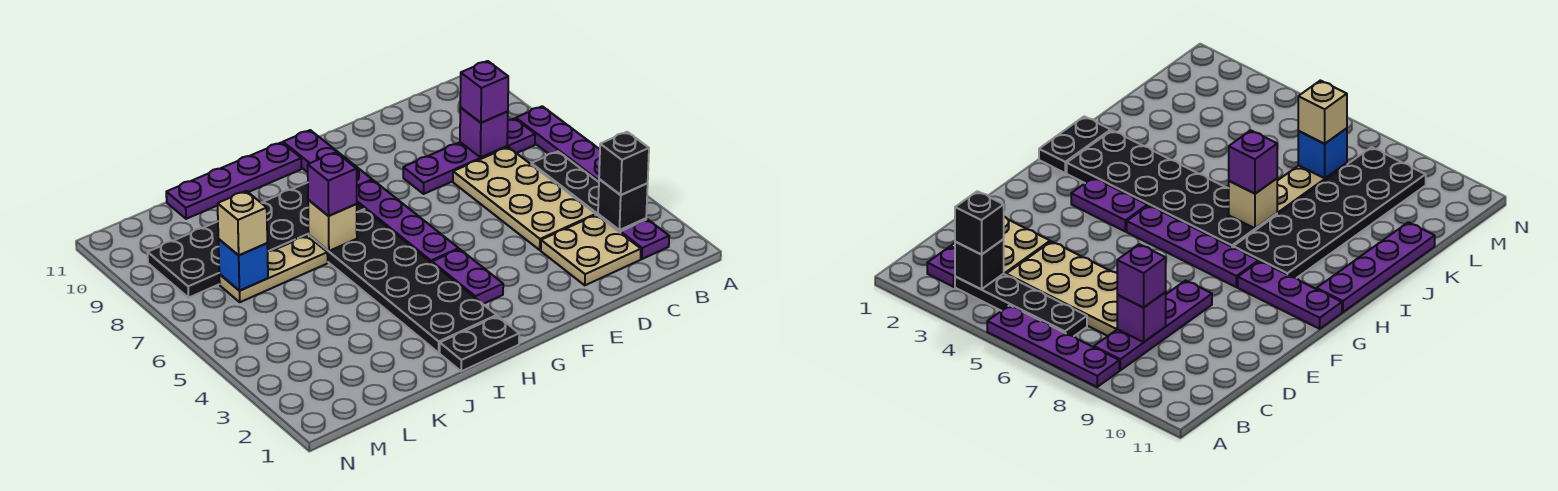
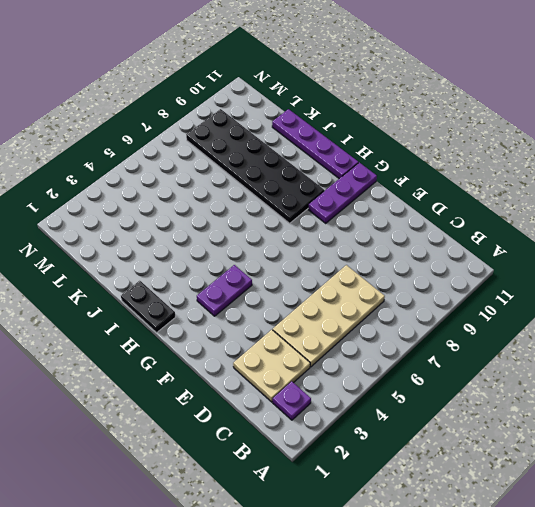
none -> purple plate A5:A8 level 1
none -> black plate B3:B6 level 1
none -> purple plate B8:E8 level 1

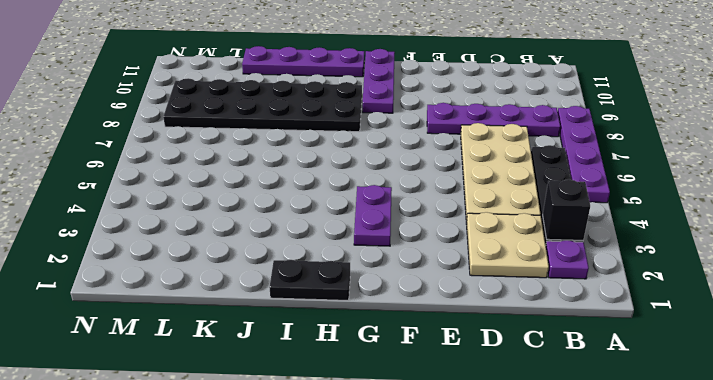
none -> purple plate G5:G8 level 1
none -> black plate H2:I7 level 1
none -> tan plate J7:L7 level 1

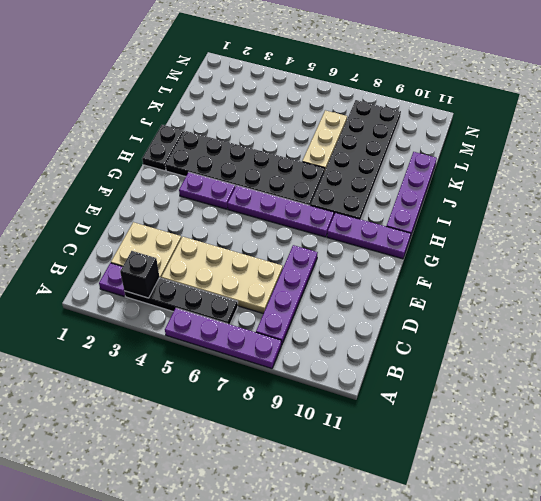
none -> purple brick C8 level 2
none -> tan brick I7 level 2
none -> blue brick L7 level 2

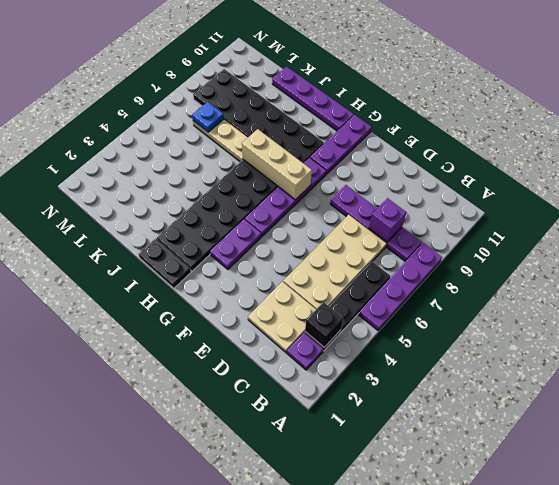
tan brick G7:I7 level 2 -> tan brick I7 level 2
blue plate L7 level 2 -> blue brick L7 level 2
none -> black brick B3 level 3
none -> purple brick C8 level 3
none -> purple brick I7 level 3

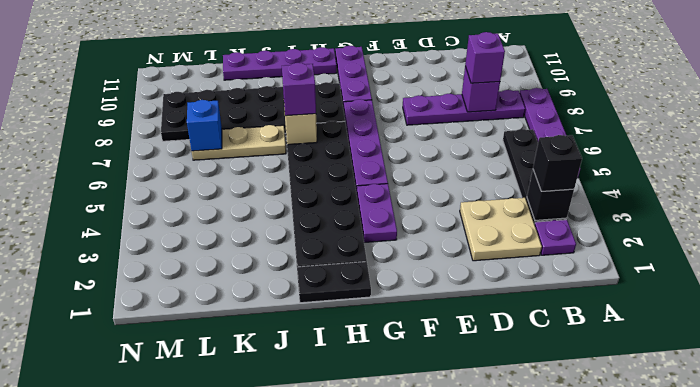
none -> tan plate C4:D7 level 1
none -> tan brick L7 level 3

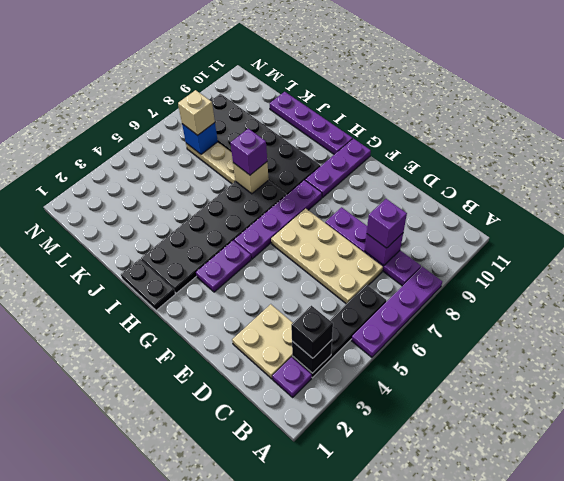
tan plate C6:F7 level 1 -> tan plate C4:D7 level 1

